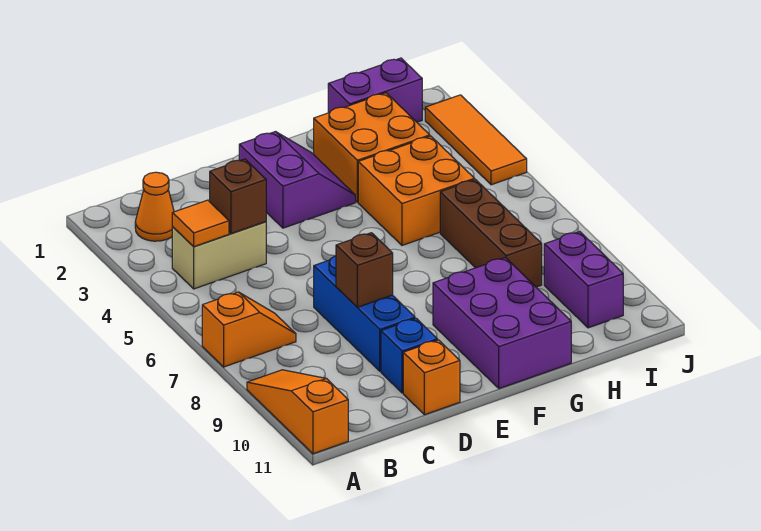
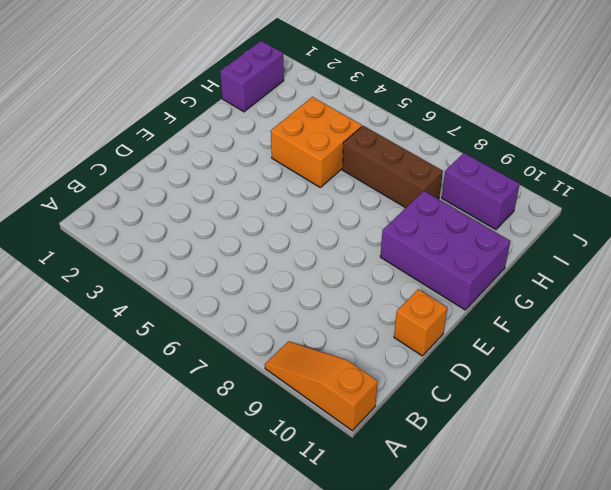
none -> orange slope A7:B7 level 1 top A
none -> orange cone B2 level 1
none -> tan brick B4:C4 level 1

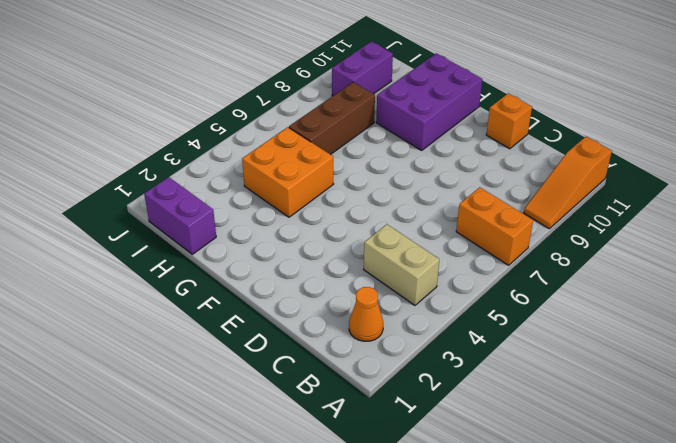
orange brick A7:B7 level 1 -> orange slope A7:B7 level 1 top A
none -> blue brick D7:D9 level 1
none -> blue brick D10 level 1
none -> purple slope E2:F3 level 1 top E

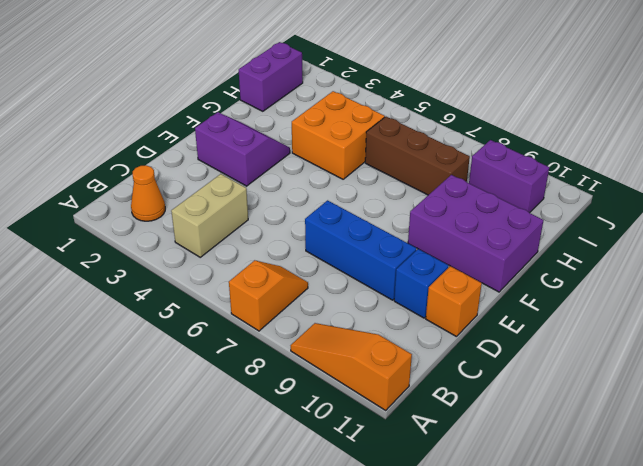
none -> orange brick G2:H3 level 1
none -> orange tile J2:J4 level 1
none -> orange tile B4 level 2

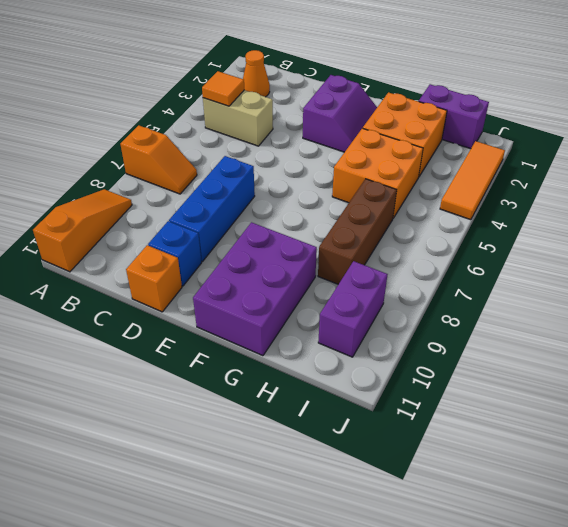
none -> brown brick C4 level 2
none -> brown brick D8 level 2

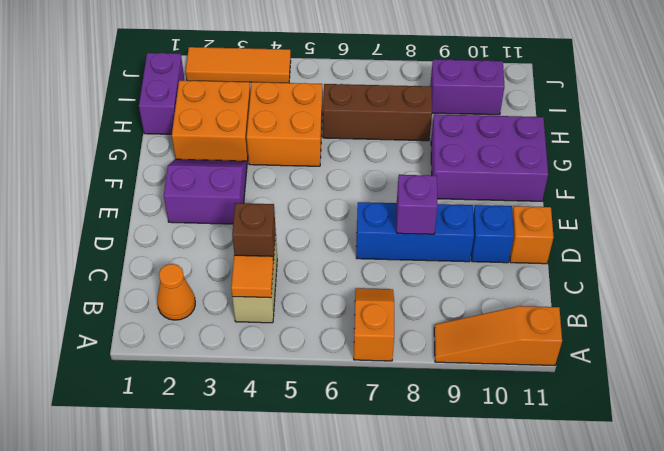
purple brick D8 level 2 -> brown brick D8 level 2

